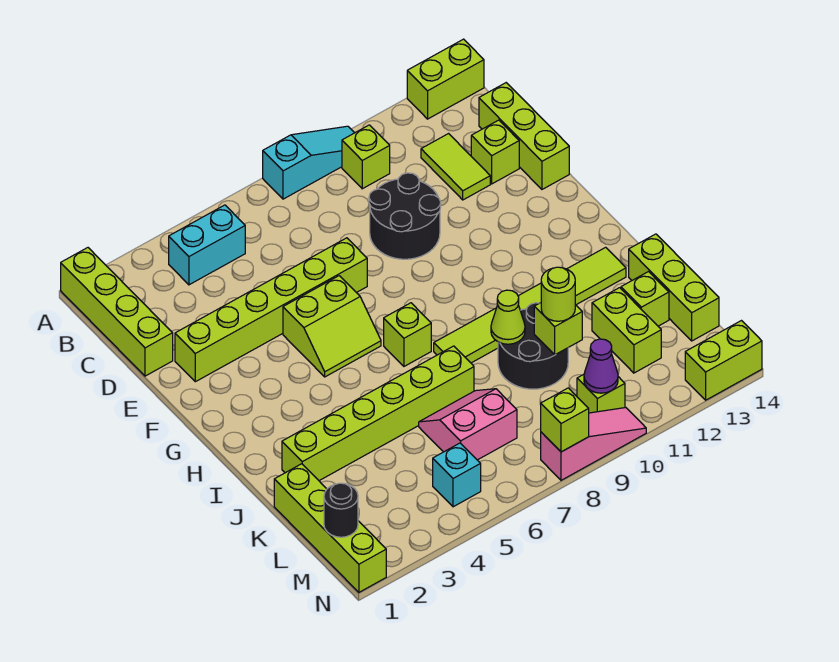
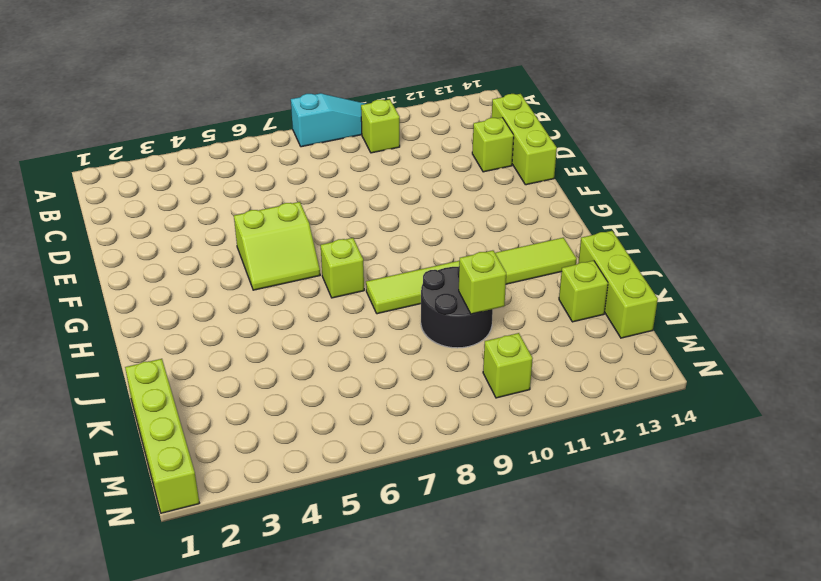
none -> lime brick A1:D1 level 1
none -> lime brick A13:A14 level 1
none -> cyan brick B4:B5 level 1
none -> lime tile C12:D12 level 1

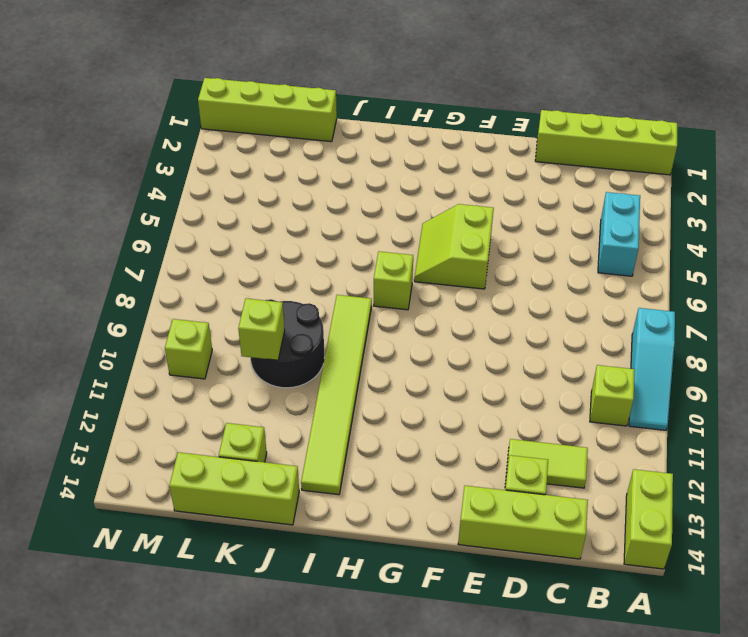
none -> black round brick D9:E10 level 1
none -> lime brick E2:E7 level 1
none -> lime brick J2:J7 level 1
none -> pink slope K6:L7 level 1 top L

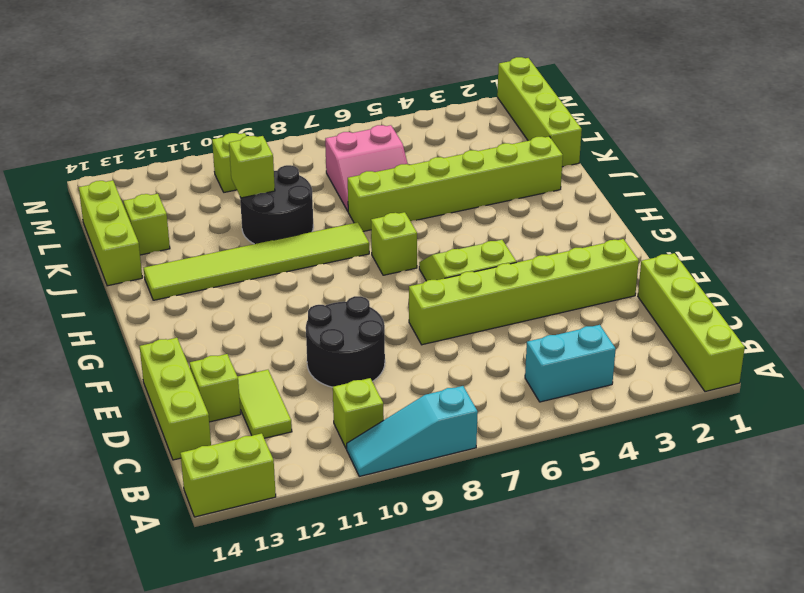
none -> lime brick K12:L12 level 1
none -> cyan brick M5 level 1
none -> pink slope N8:N10 level 1 top 8
none -> lime brick N13:N14 level 1

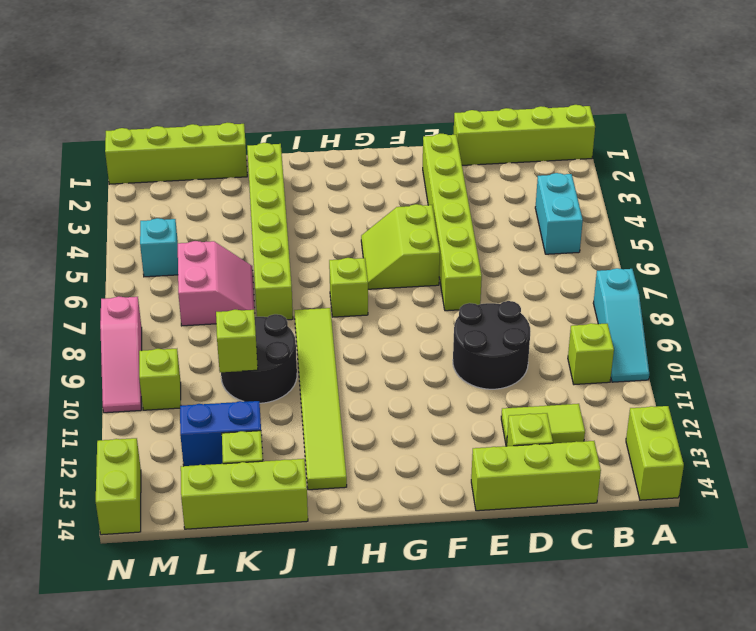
blue brick K12:L12 level 1 -> lime brick K12:L12 level 1
none -> lime cone J9 level 2
none -> black round brick M1 level 2
none -> purple cone M10 level 2
none -> lime brick N8 level 2

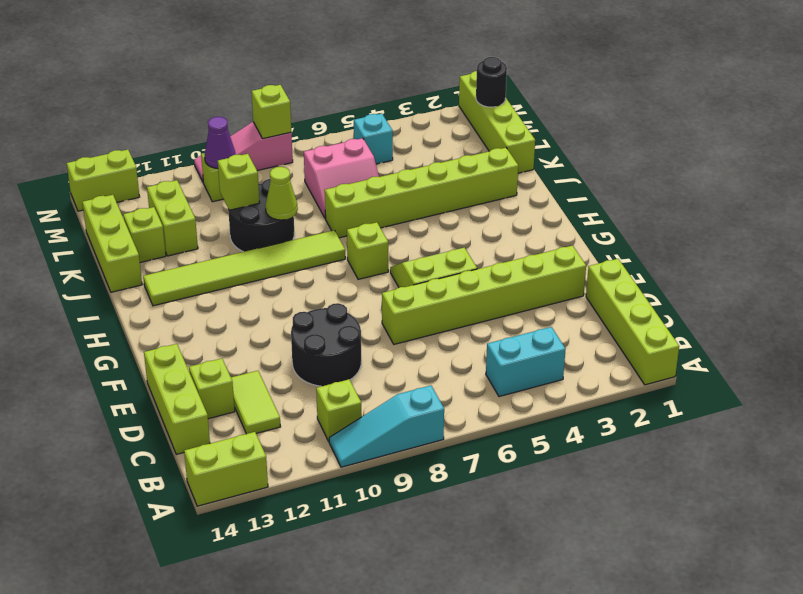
none -> lime round brick K10 level 3

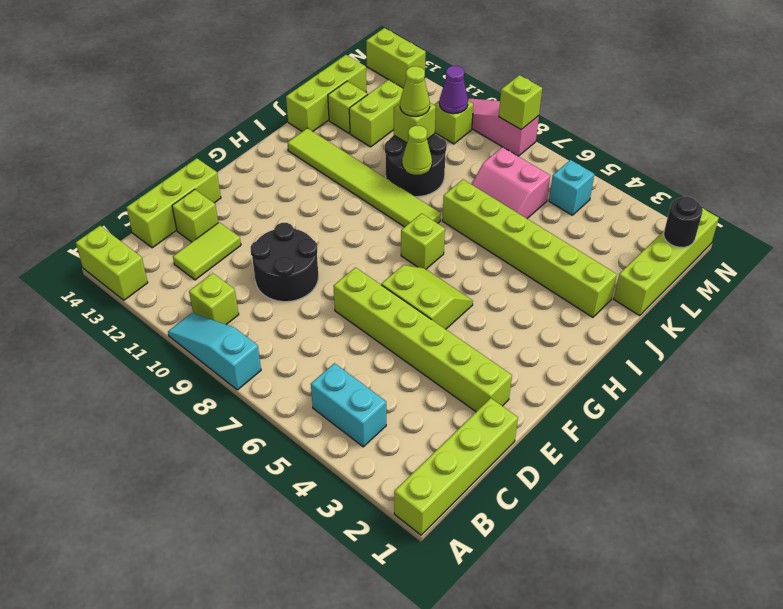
lime cone K10 level 3 -> lime round brick K10 level 3

